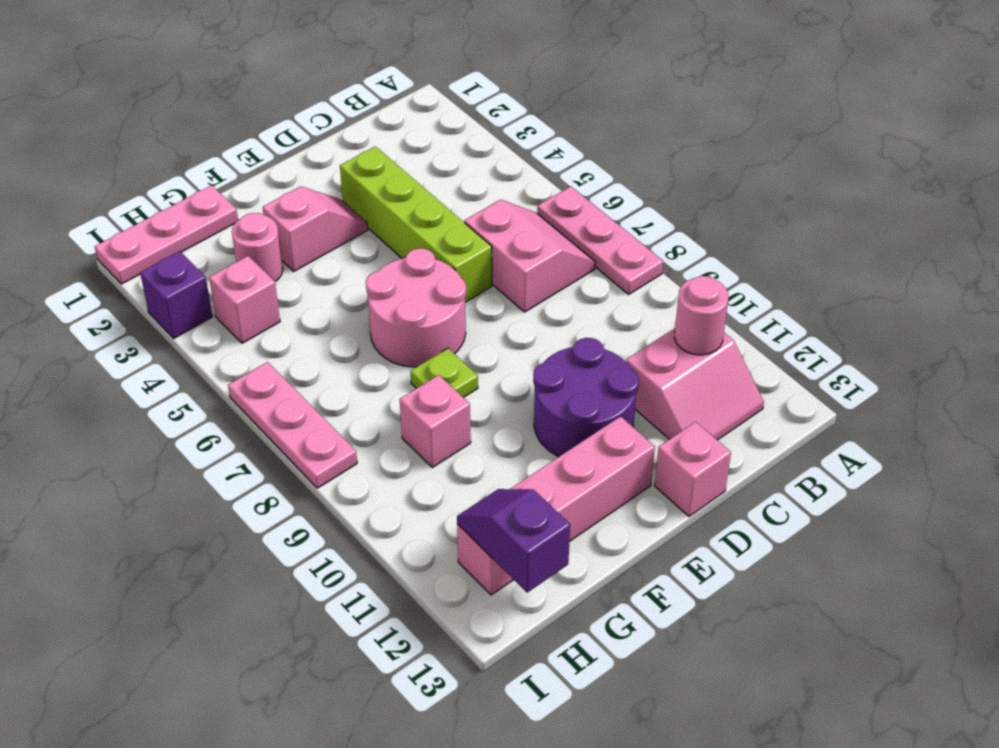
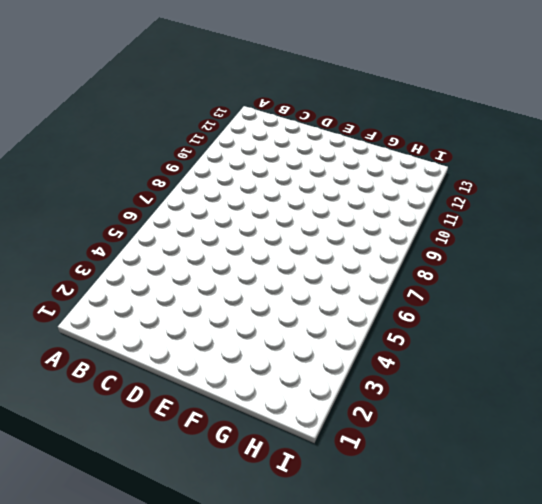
none -> pink plate A6:A8 level 1
none -> pink slope B6:C7 level 1 top C
none -> pink slope B11:C12 level 1 top 11

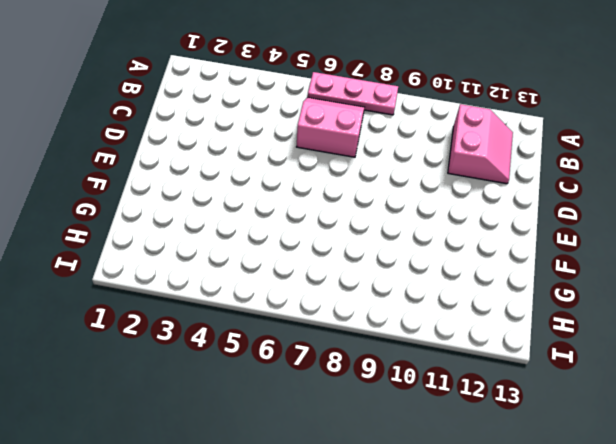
none -> lime brick D3:D6 level 1
none -> purple round brick D10:E11 level 1
none -> pink brick D13 level 1

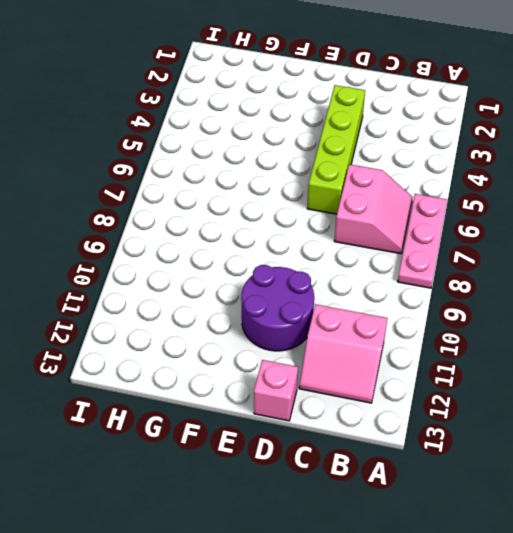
none -> pink slope E3:F3 level 1 top F
none -> pink round brick E6:F7 level 1
none -> pink brick E12:H12 level 1

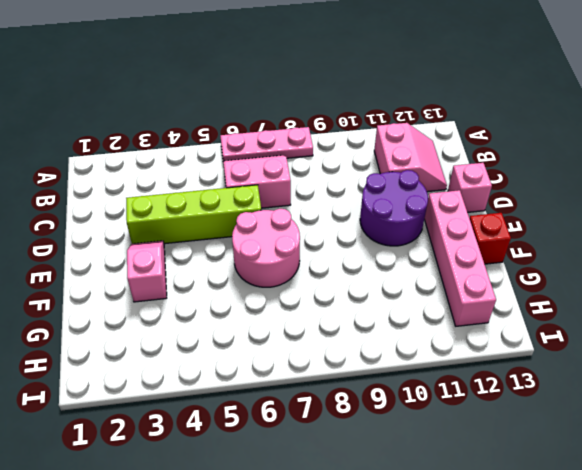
red brick F13 level 1 -> none
none -> lime plate F8 level 1
none -> pink plate G1:I1 level 1
none -> pink round brick G3 level 1

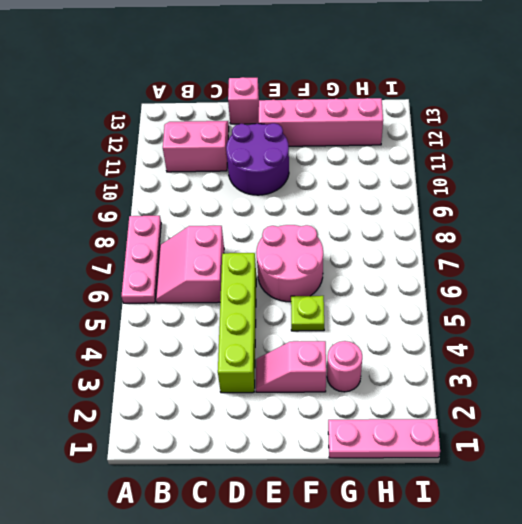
lime plate F5 level 1 -> lime plate F8 level 1
none -> pink brick G9 level 1
none -> pink brick H4 level 1
none -> purple brick I3 level 1

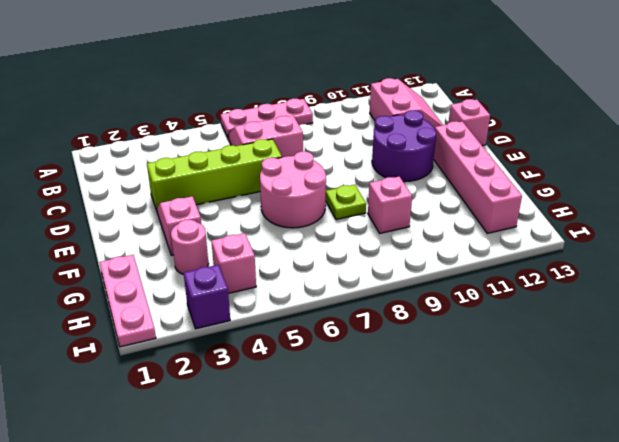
none -> pink plate I6:I8 level 1
none -> pink round brick B11 level 2
none -> purple slope H12:H13 level 2 top 13

